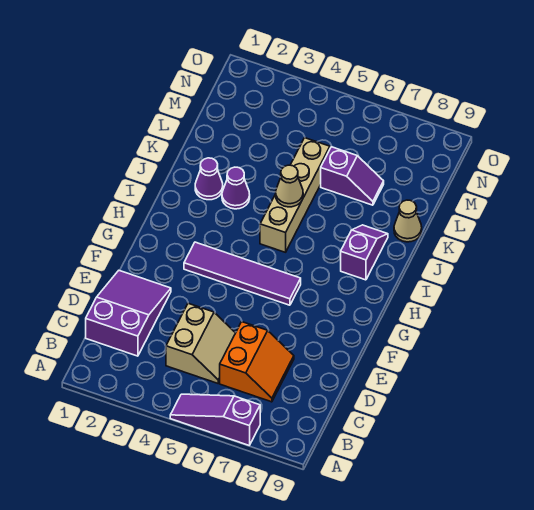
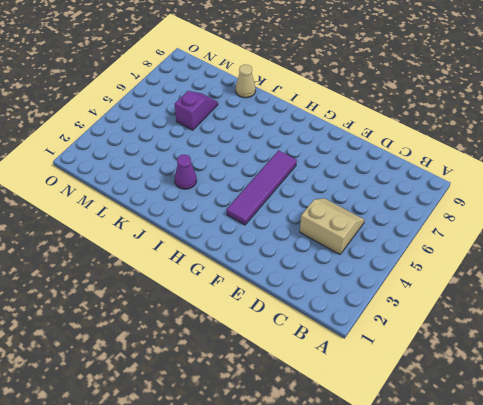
none -> purple slope A5:A7 level 1 top 7
none -> purple slope C1:E2 level 1 top C
none -> orange slope C6:D7 level 1 top 6

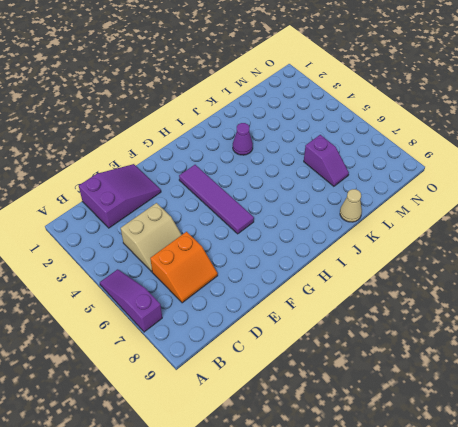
none -> tan brick I5:L5 level 1
none -> purple slope I8:J8 level 1 top I
none -> purple cone J2 level 1

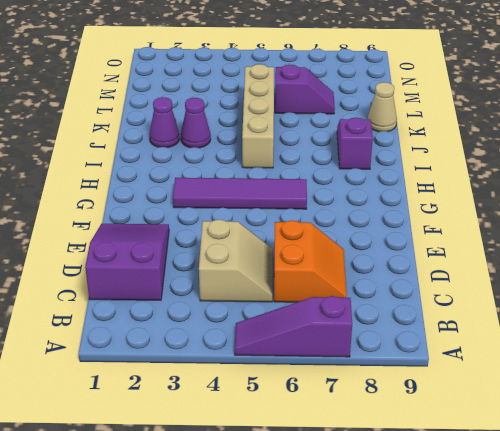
none -> tan cone J5 level 2

